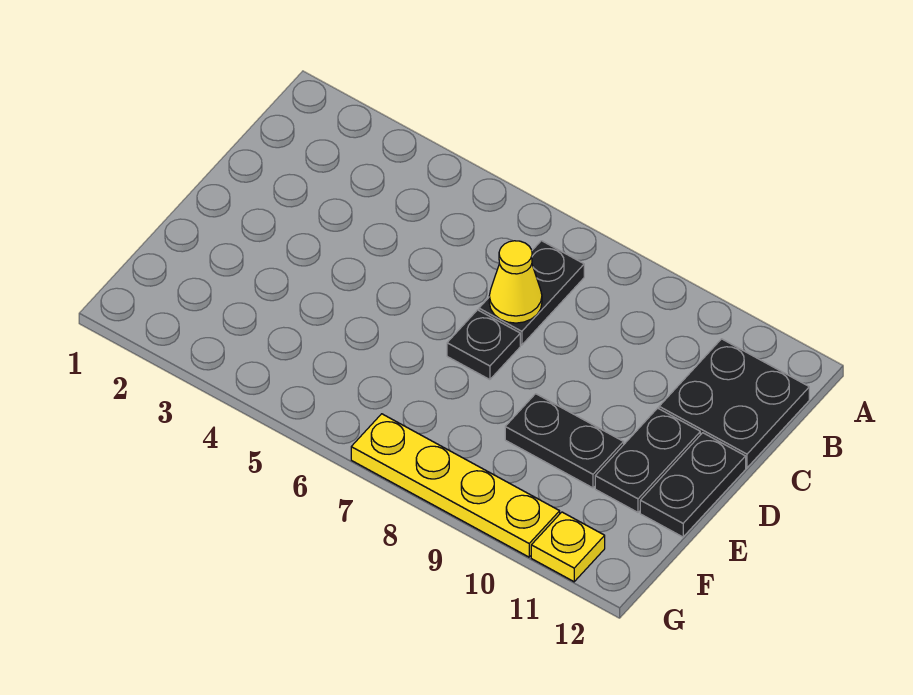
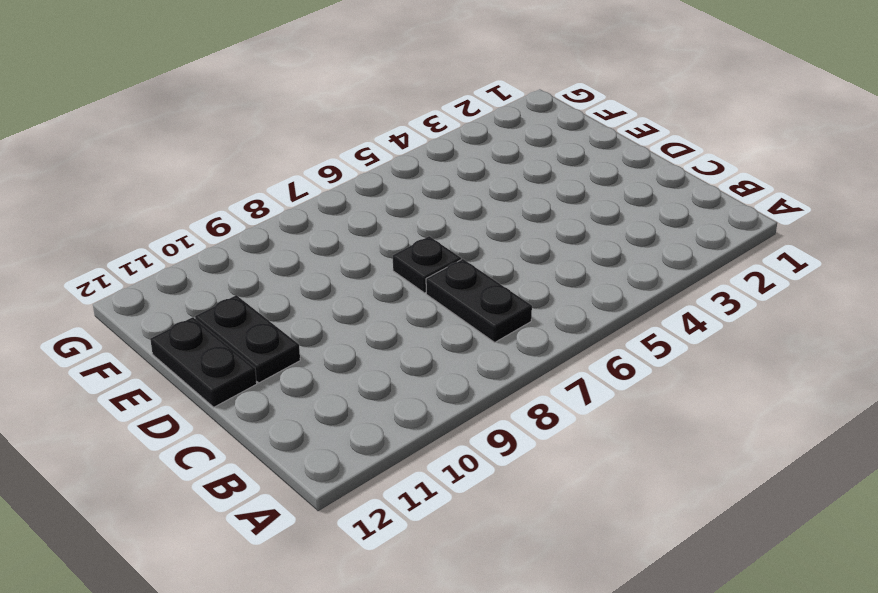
none -> black plate B11:C12 level 1
none -> black plate E9:E10 level 1

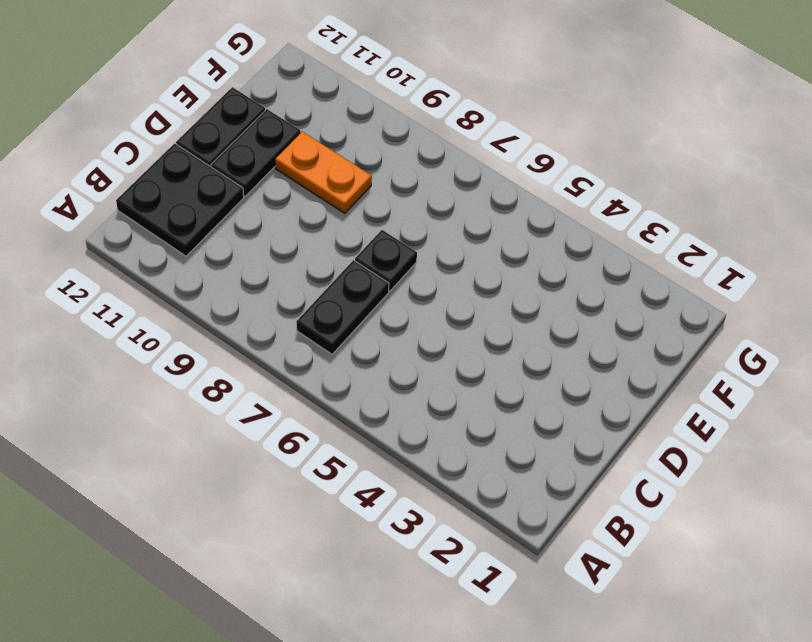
orange plate E9:E10 level 1 -> black plate E9:E10 level 1
none -> yellow plate G7:G10 level 1
none -> yellow plate G11 level 1

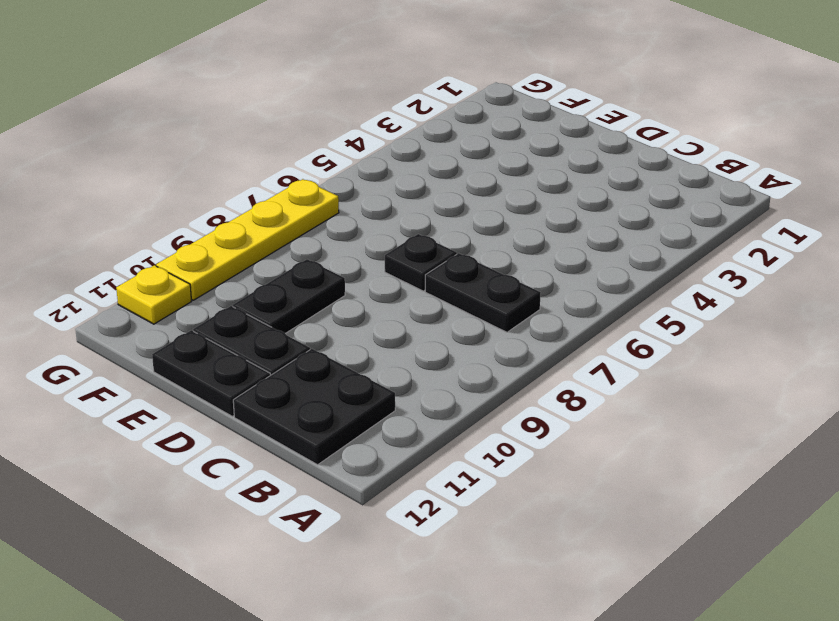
none -> yellow cone C7 level 2

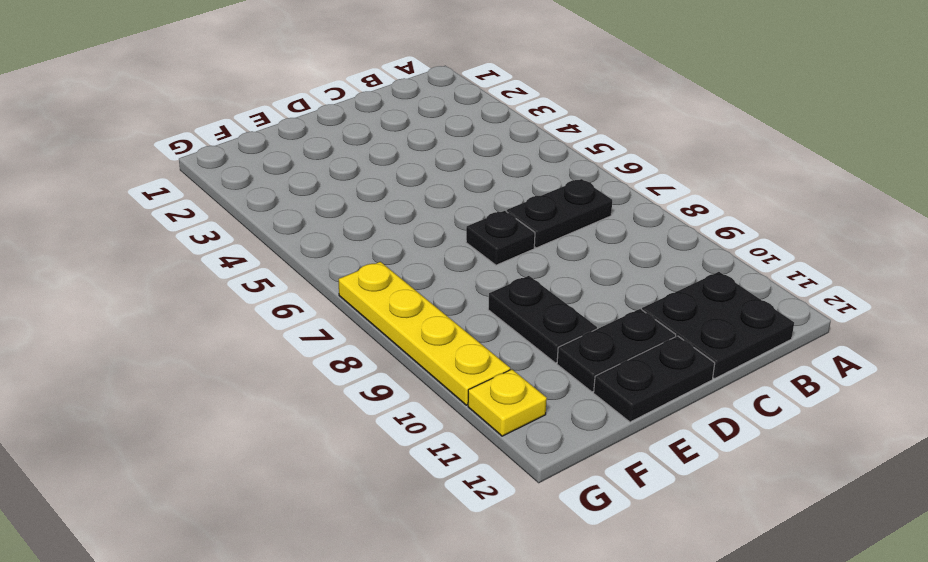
none -> yellow cone C7 level 2

